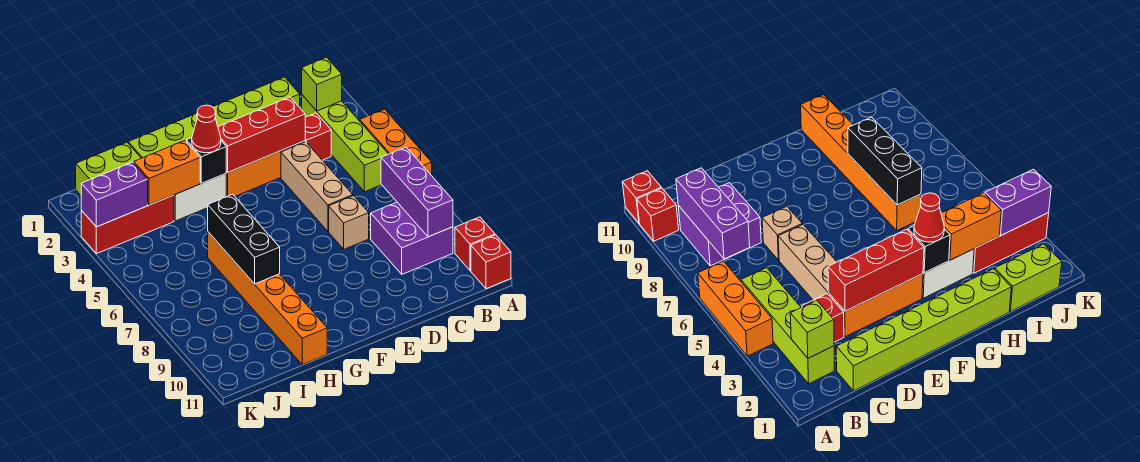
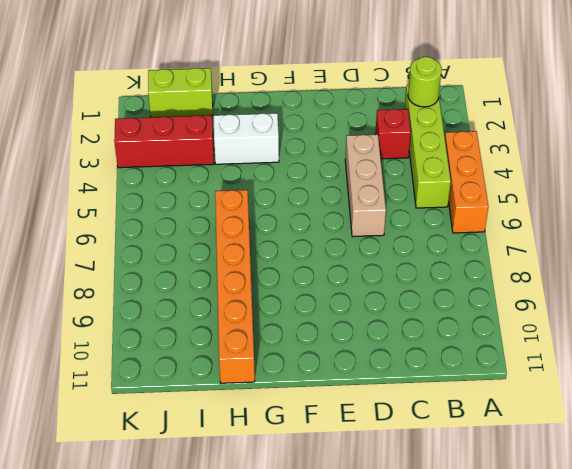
lime round brick B2 level 2 -> lime brick B2 level 2
none -> red brick A10 level 1
none -> red brick A11 level 1
none -> purple brick B8:C9 level 1

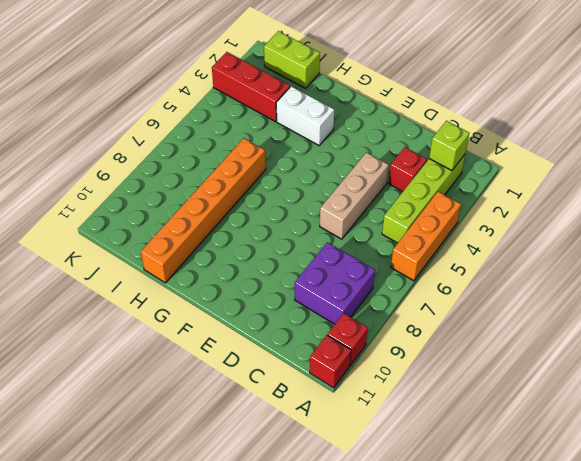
none -> lime brick C1:H1 level 1
none -> orange brick D3:F3 level 1
none -> tan brick D7 level 1

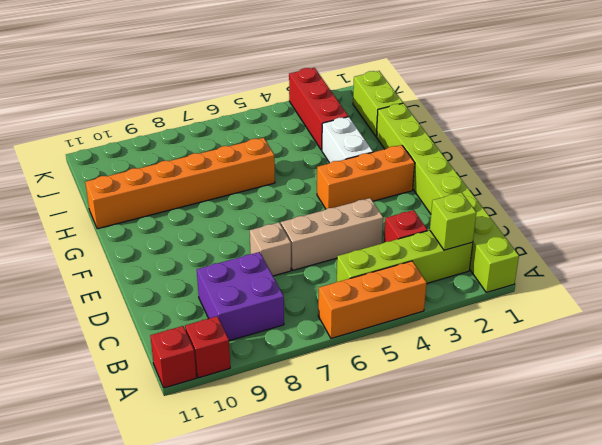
lime brick A1:H1 level 1 -> lime brick C1:H1 level 1
orange brick F2:F4 level 1 -> orange brick D3:F3 level 1
none -> purple brick B7:B9 level 2
none -> red brick D3:F3 level 2
none -> black brick G3 level 2

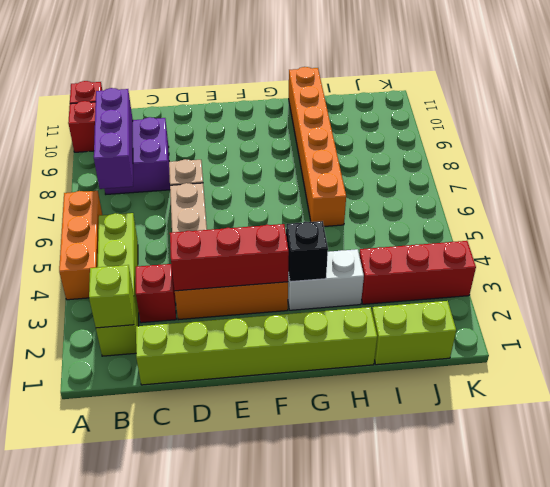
none -> orange brick H3:I3 level 2
none -> black brick H6:H8 level 2
none -> purple brick J3:K3 level 2

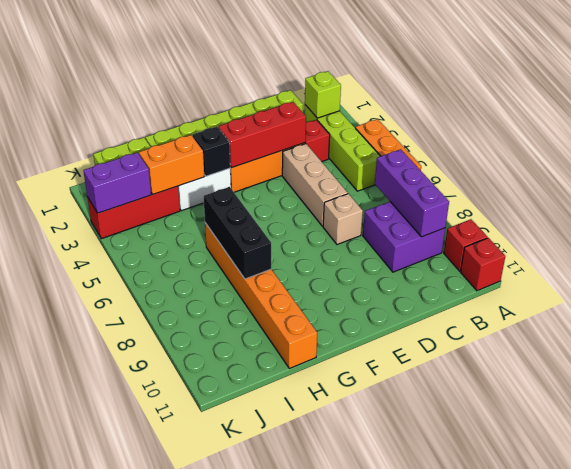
none -> red cone G3 level 3

